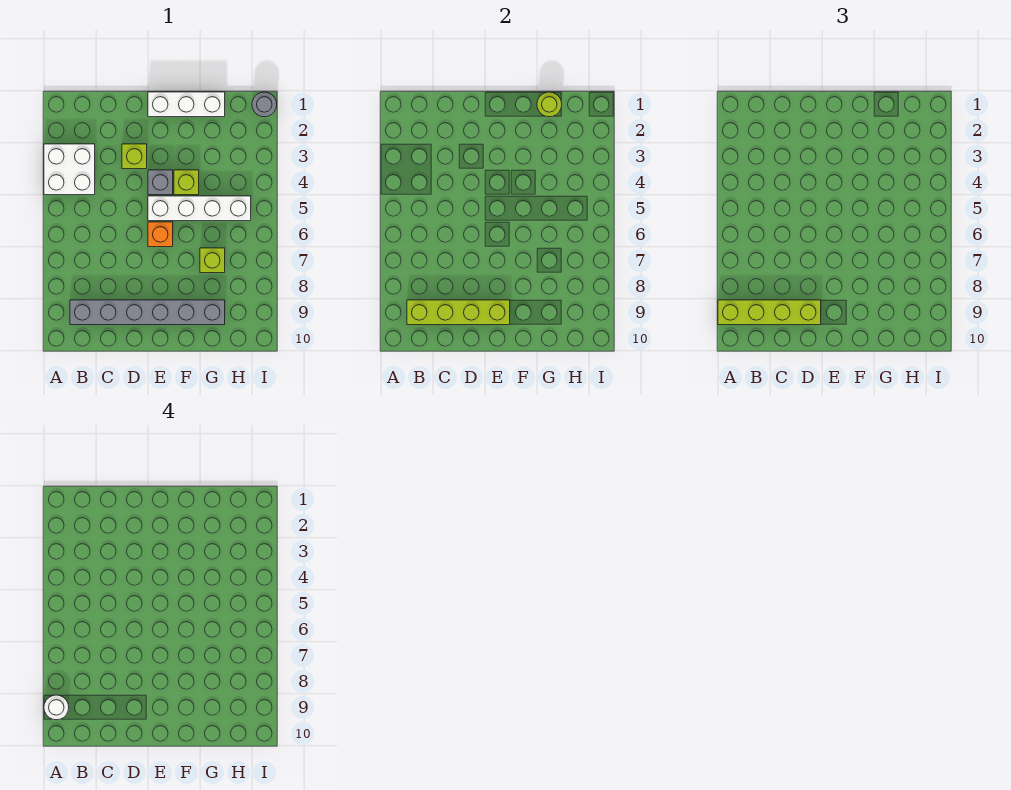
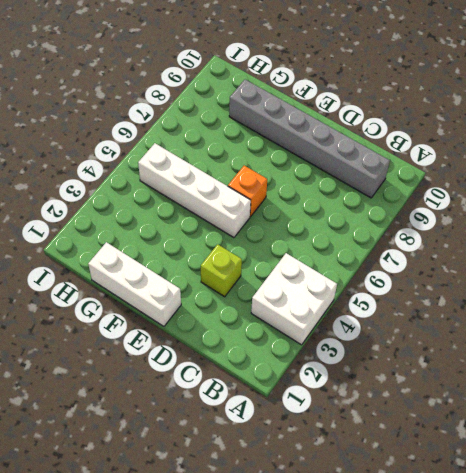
none -> grey brick E4 level 1
none -> lime brick F4 level 1
none -> lime brick G7 level 1

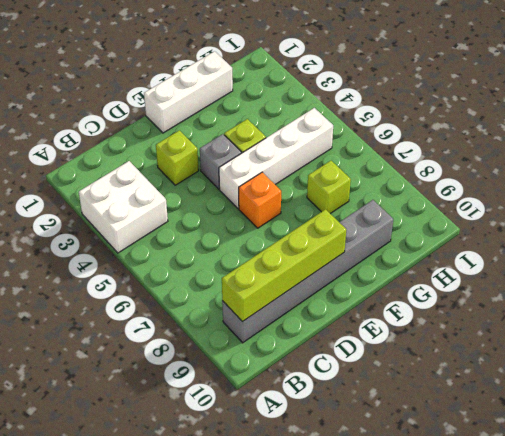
none -> grey round brick I1 level 1
none -> lime round brick G1 level 2
none -> lime brick A9:D9 level 3

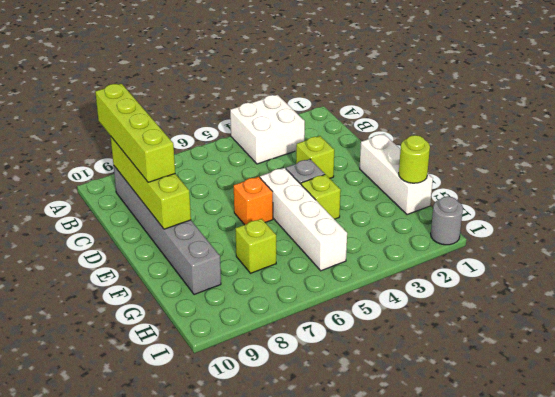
none -> white round brick A9 level 4

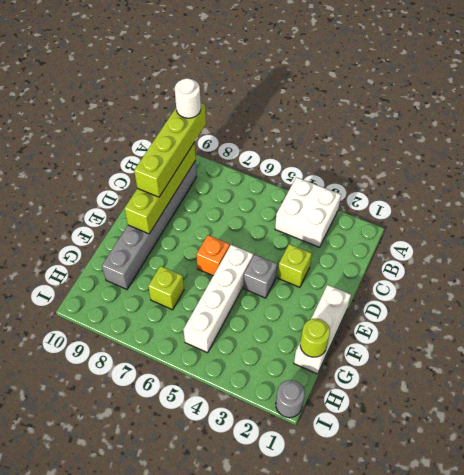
none -> lime brick F4 level 1

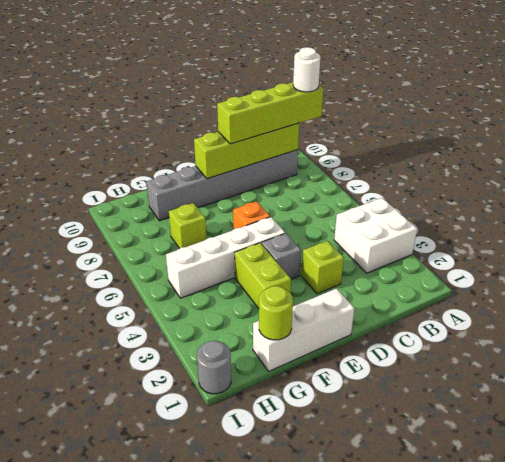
lime brick F3:F4 level 1 -> lime brick F4 level 1

